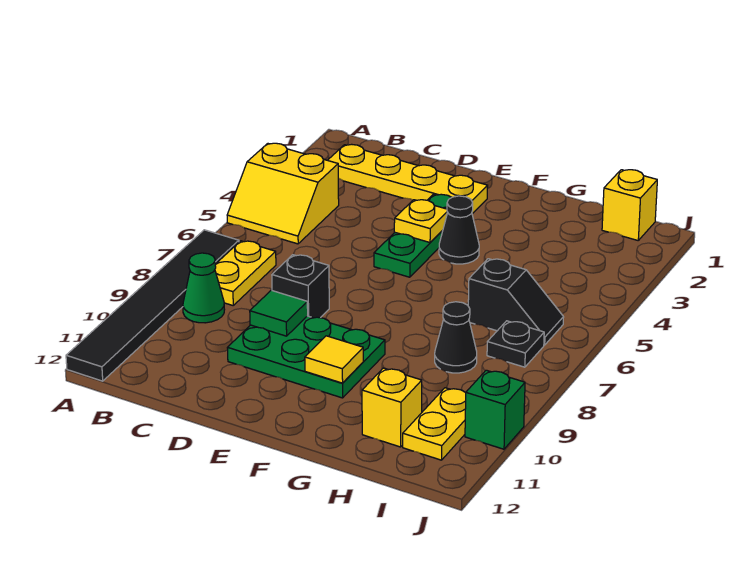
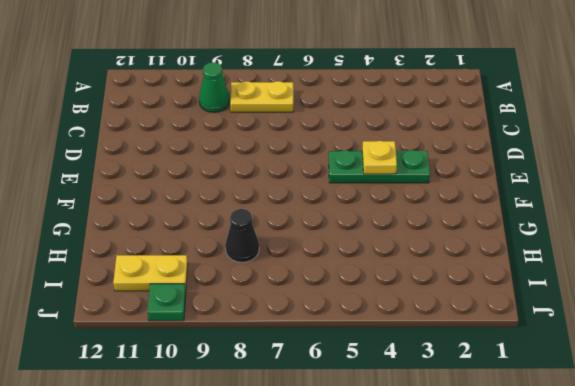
green plate J10 level 1 -> green brick J10 level 1
none -> yellow slope A4:B5 level 1 top 4
none -> black tile A7:A12 level 1
none -> yellow plate B2:E2 level 1

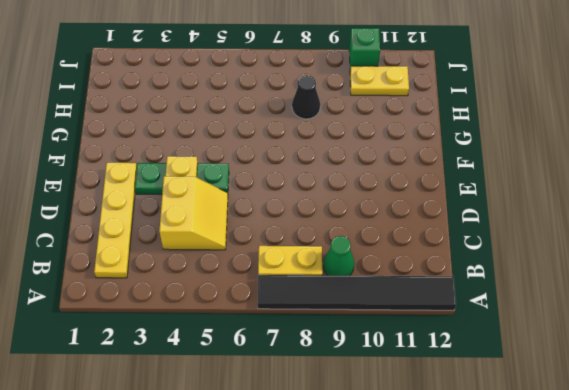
yellow slope C4:D5 level 1 top 4 -> yellow slope A4:B5 level 1 top 4
none -> black brick D8 level 1
none -> green plate D9:F10 level 1
none -> black cone F4 level 1

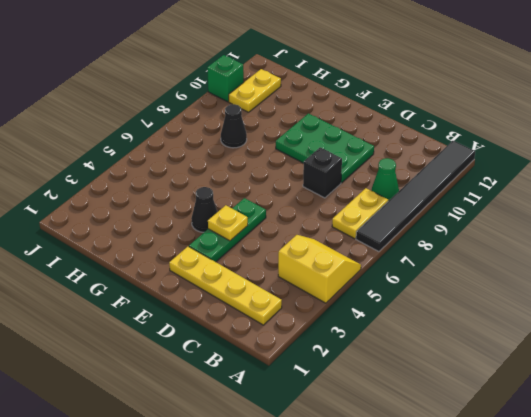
none -> black slope H6:I6 level 1 top H
none -> yellow brick H11 level 1
none -> yellow brick I1 level 1

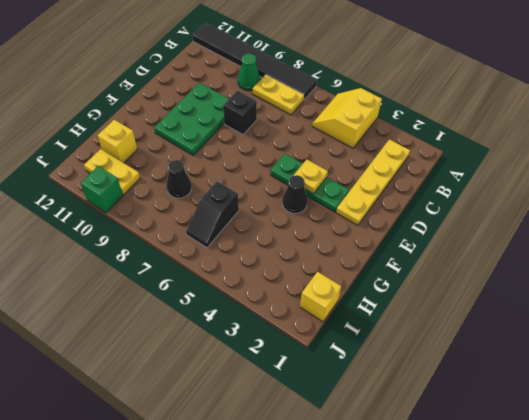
none -> black plate I7 level 1
none -> green tile D9 level 2
none -> yellow tile F10 level 2

